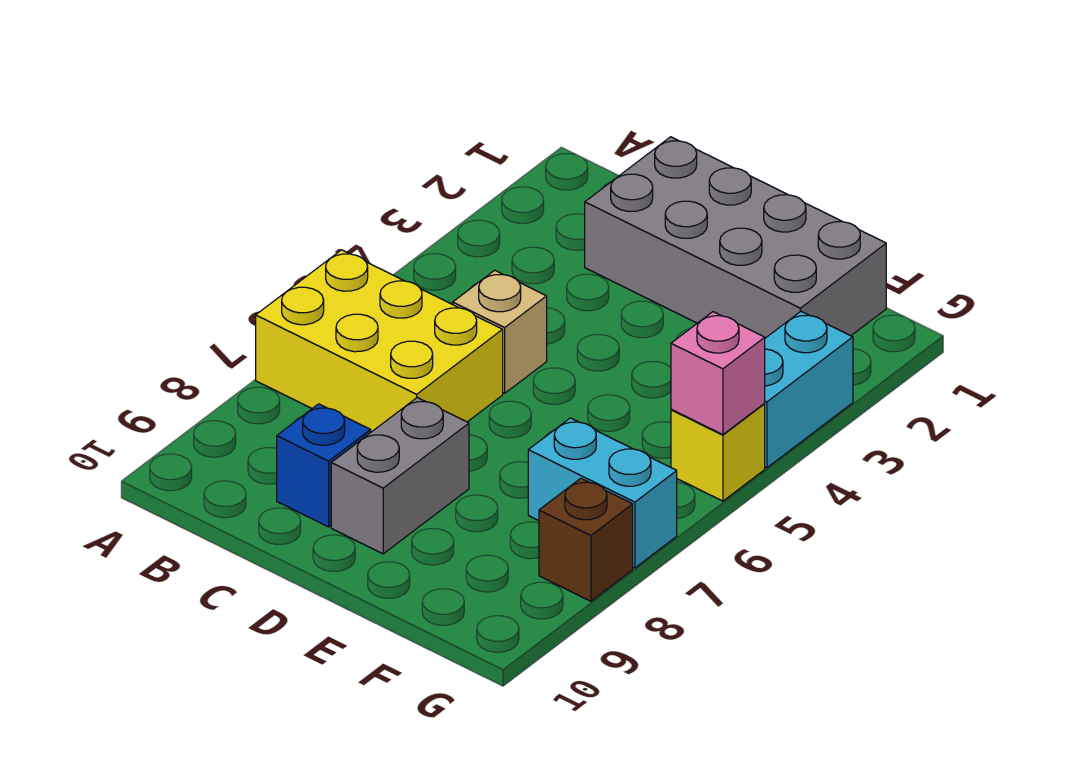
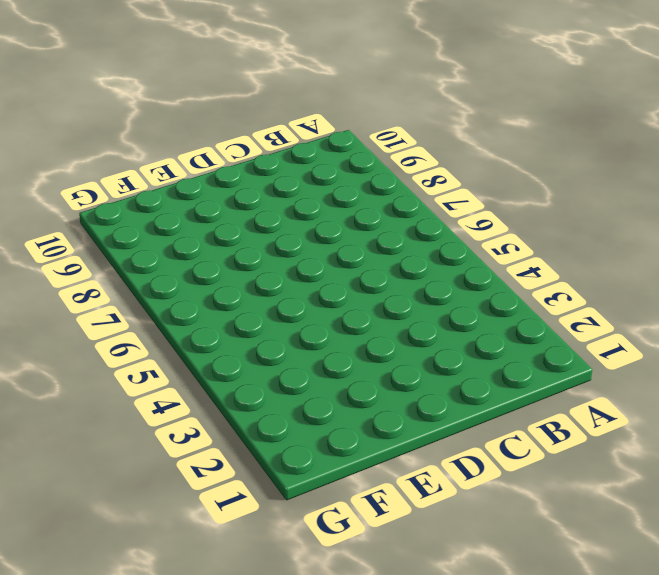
none -> yellow brick A6:C7 level 1
none -> grey brick C1:F2 level 1

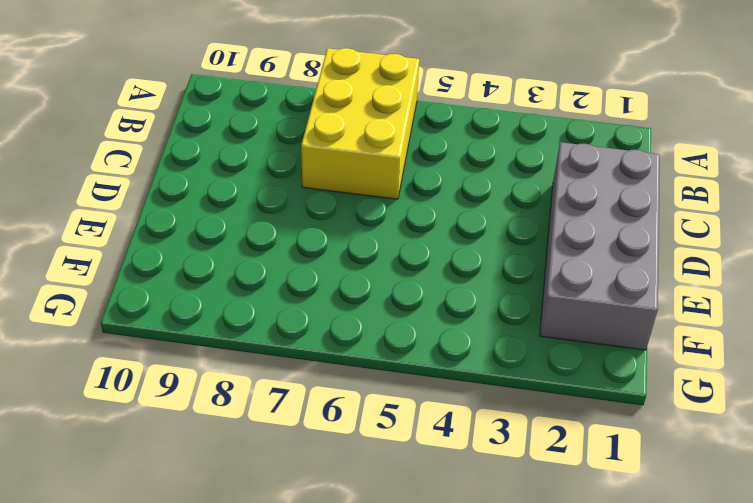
none -> tan brick C5 level 1
none -> blue brick C9 level 1

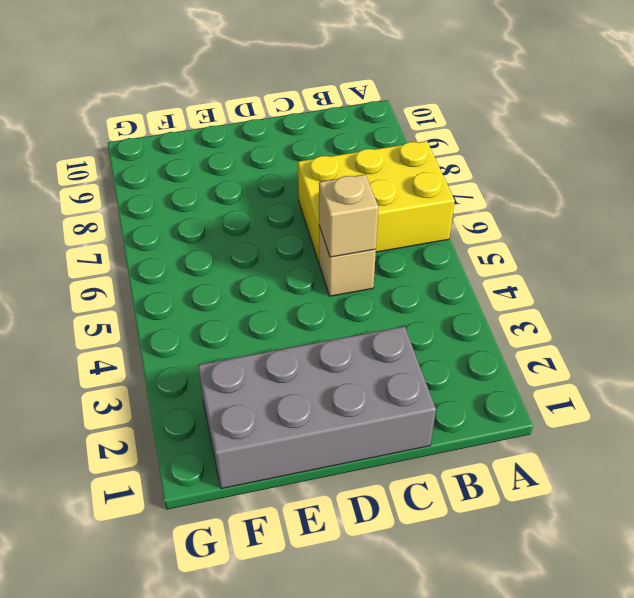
tan brick C5 level 2 -> none
none -> blue brick C9 level 1
none -> grey brick D8:D9 level 1

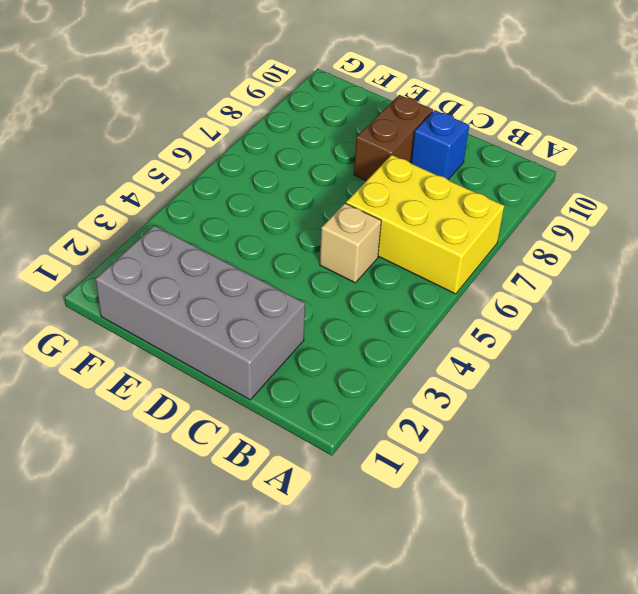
brown brick D8:D9 level 1 -> grey brick D8:D9 level 1
none -> cyan brick F7:G7 level 1
none -> cyan brick G3:G4 level 1

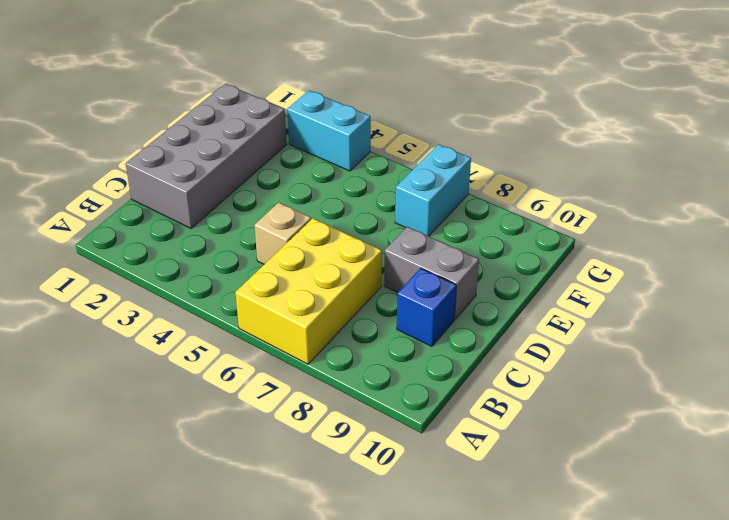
none -> yellow brick G5 level 1
none -> brown brick G8 level 1

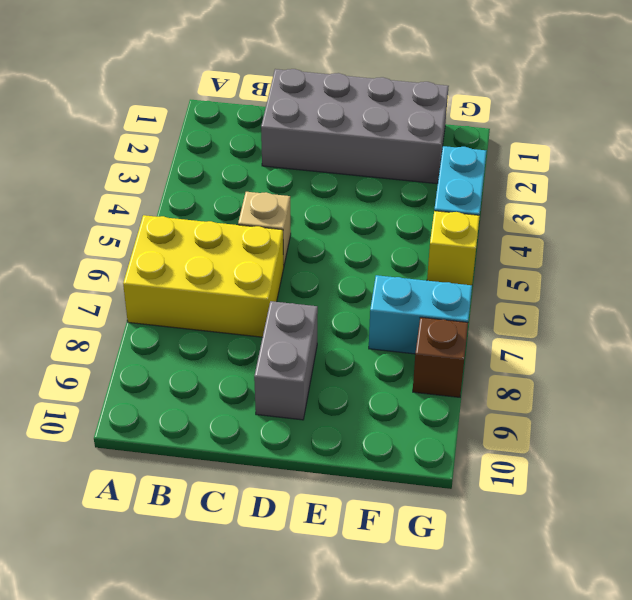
none -> blue brick C9 level 1
none -> pink brick G5 level 2

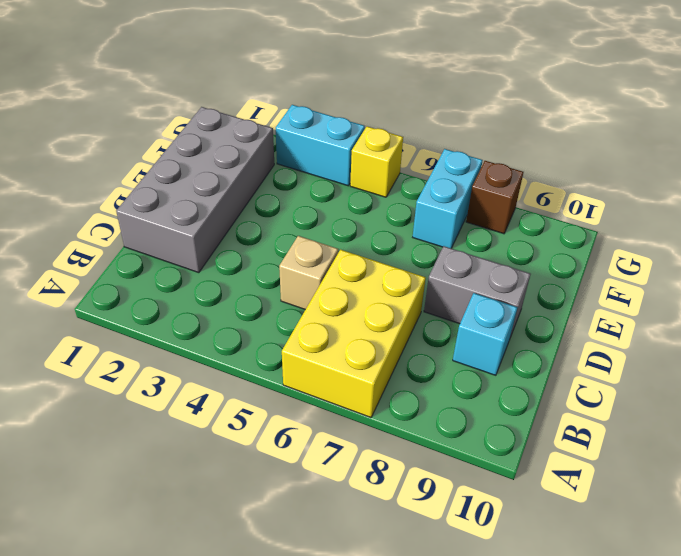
cyan brick C9 level 1 -> blue brick C9 level 1
none -> pink brick G5 level 2

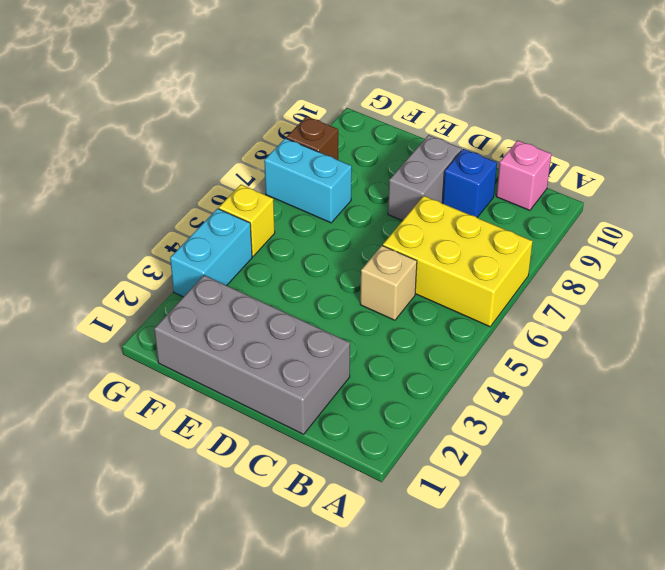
pink brick B10 level 1 -> pink brick G5 level 2

